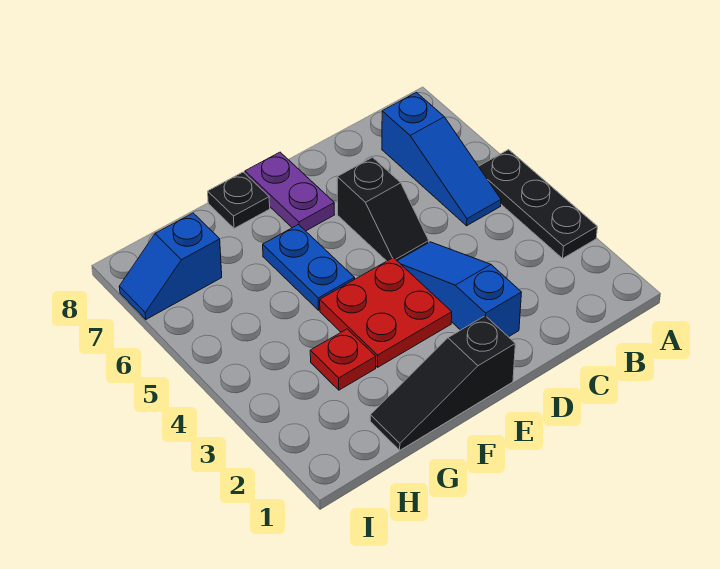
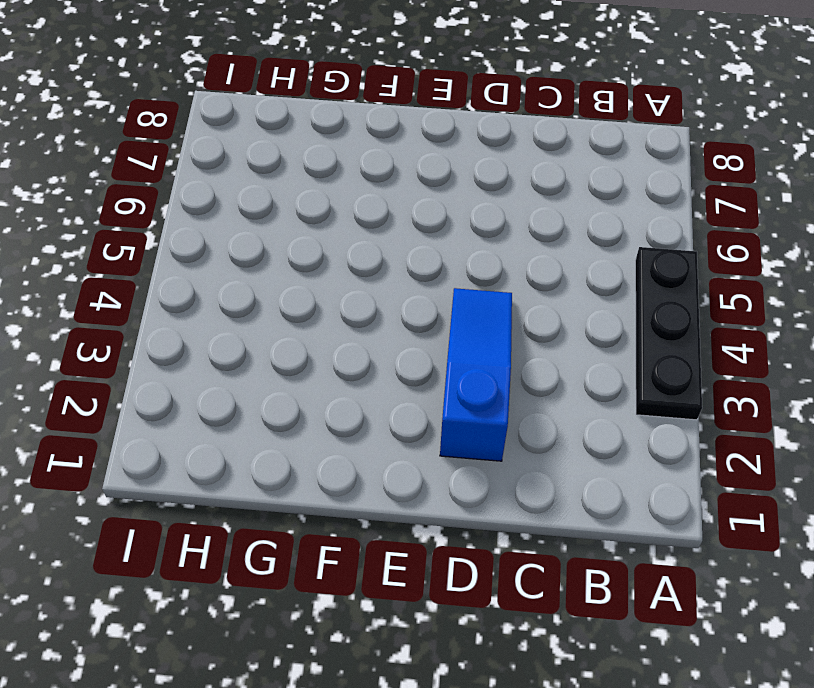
none -> blue slope B5:B7 level 1 top 7
none -> black slope D5:D6 level 1 top 6

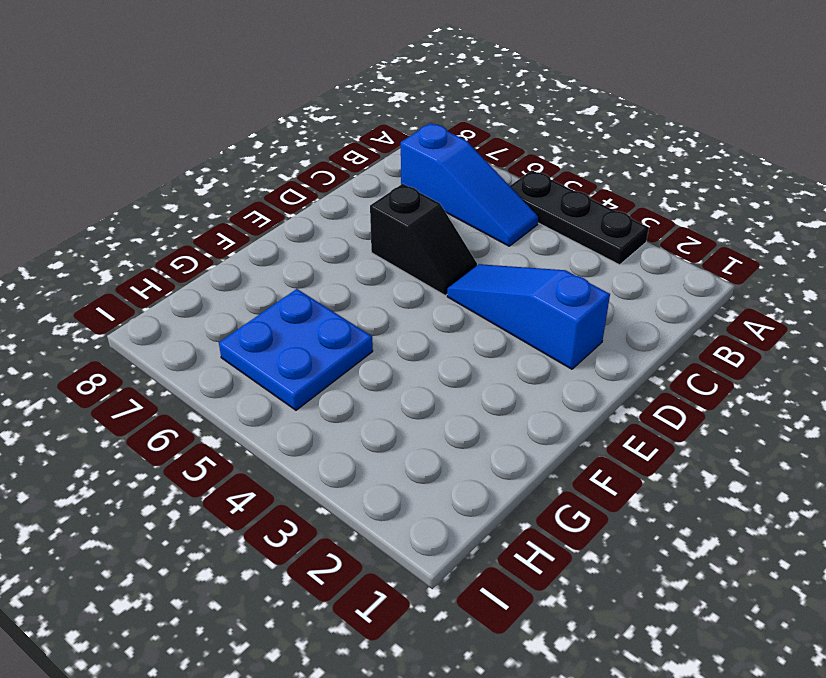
blue plate G5:H6 level 1 -> none
none -> black slope E1:G1 level 1 top E
none -> red plate E3:F4 level 1

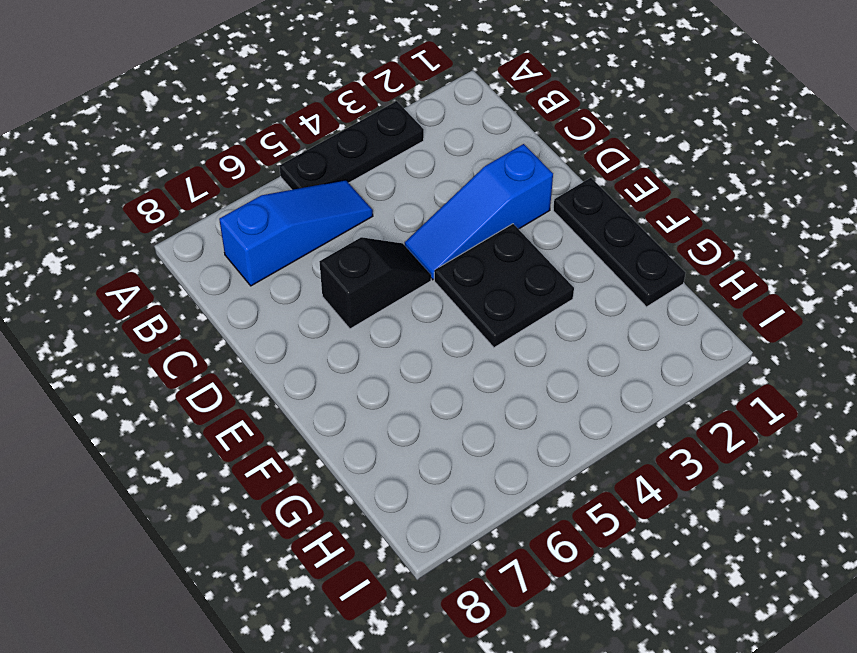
black plate E1:G1 level 1 -> black slope E1:G1 level 1 top E
black plate E3:F4 level 1 -> red plate E3:F4 level 1
none -> purple plate E7:E8 level 1
none -> blue plate F5:F6 level 1

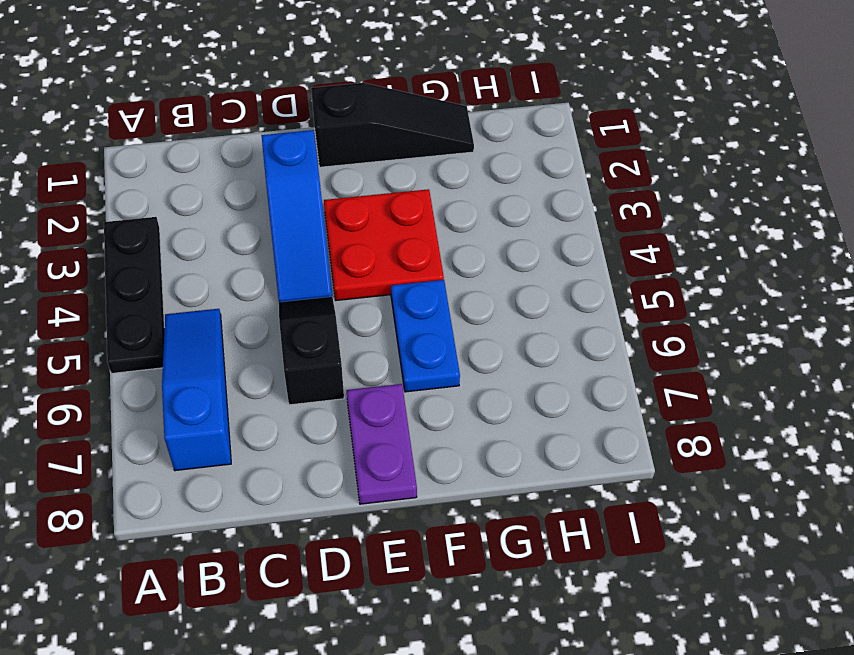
none -> black plate F8 level 1
none -> red plate G3 level 1

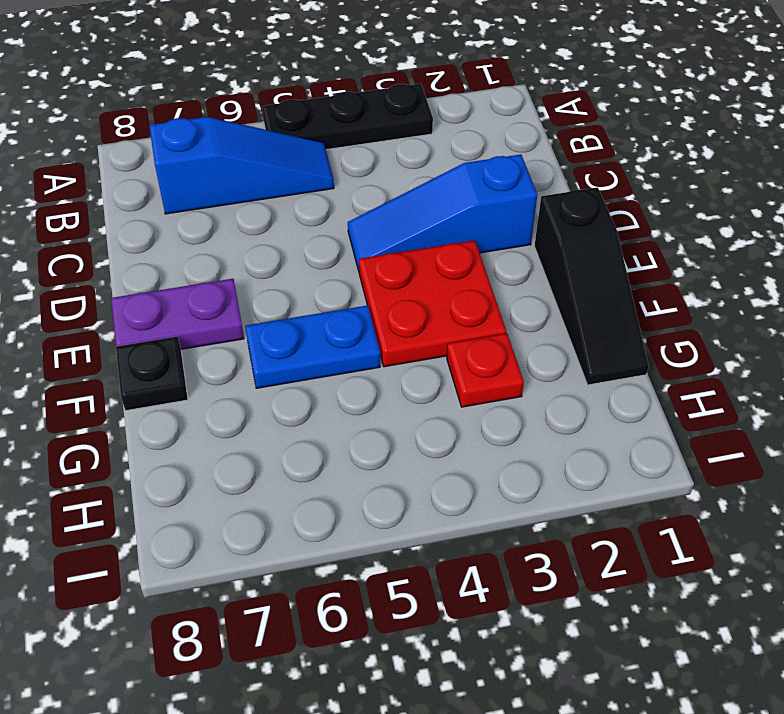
none -> black slope D5:D6 level 1 top 6
none -> blue slope H7:I7 level 1 top H

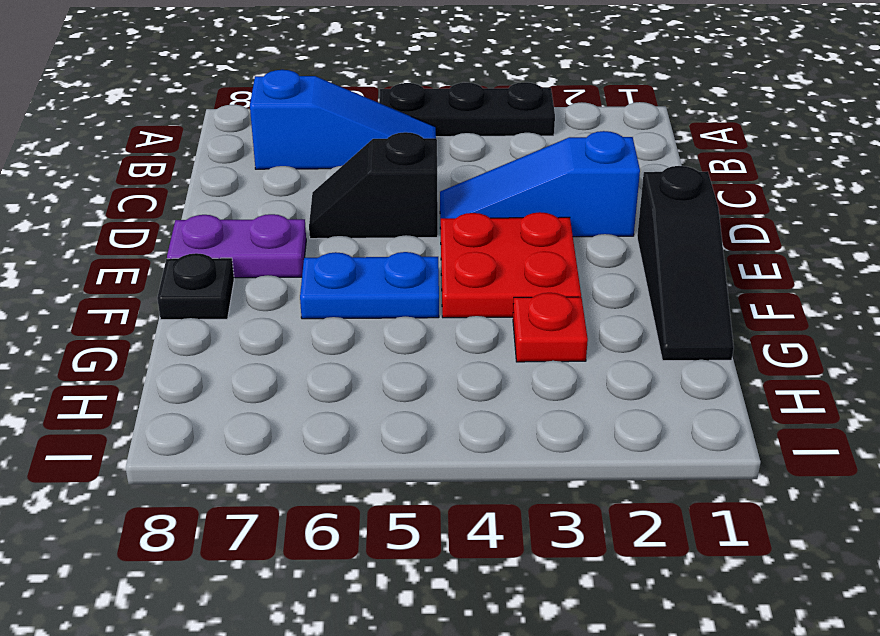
black slope D5:D6 level 1 top 5 -> black slope D5:D6 level 1 top 6
none -> blue slope H7:I7 level 1 top H

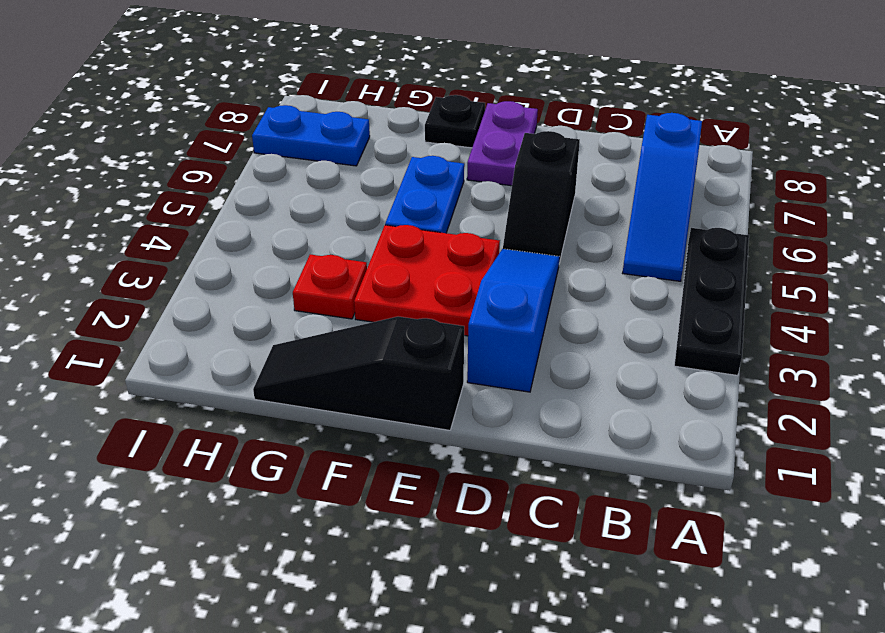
blue plate H7:I7 level 1 -> blue slope H7:I7 level 1 top H

